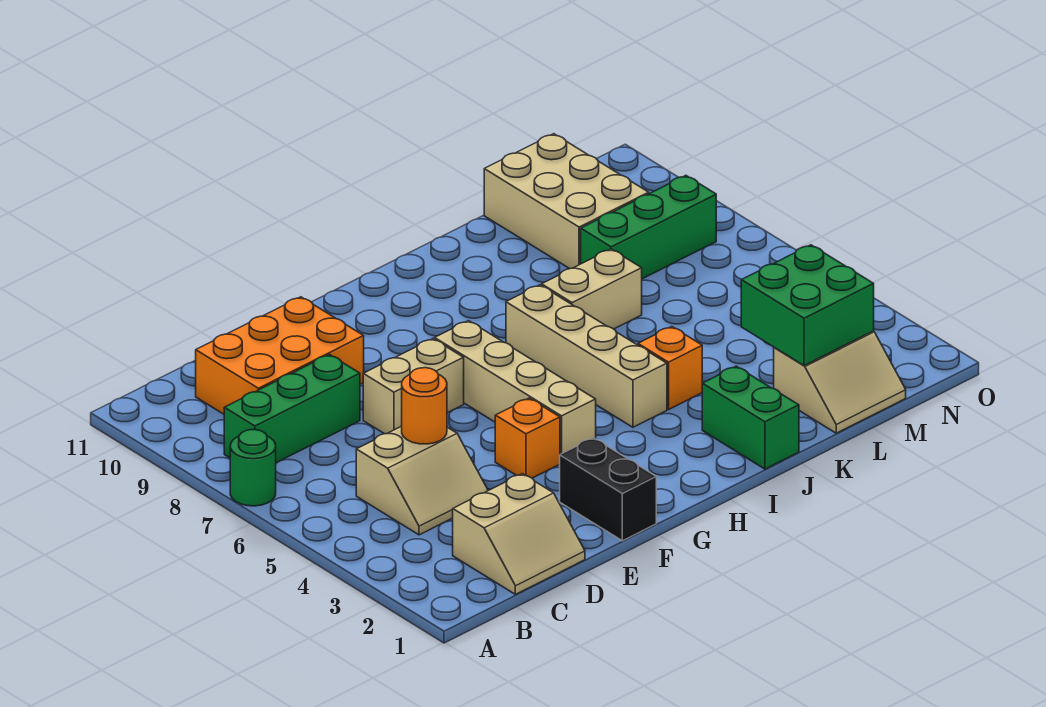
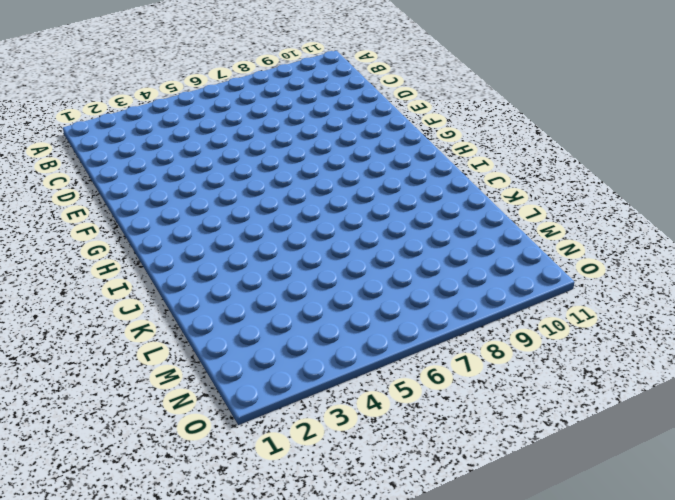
none -> green round brick A7 level 1
none -> green brick B8:D8 level 1
none -> tan slope C1:D2 level 1 top 2

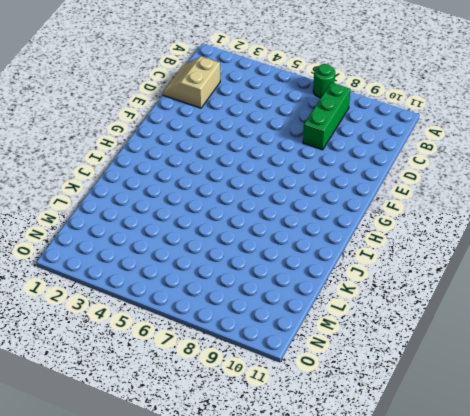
none -> tan slope C4:D5 level 1 top 5
none -> orange brick C9:E10 level 1
none -> tan brick E7:F7 level 1

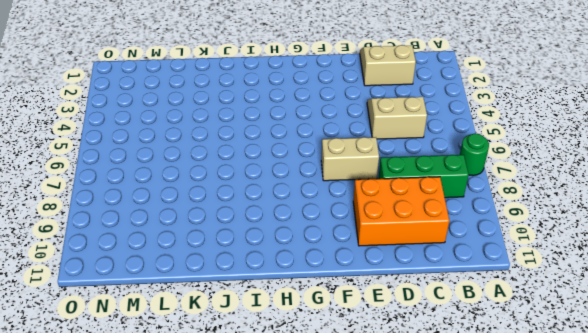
none -> black brick F1:F2 level 1
none -> orange brick F4 level 1
none -> tan brick G4:G7 level 1

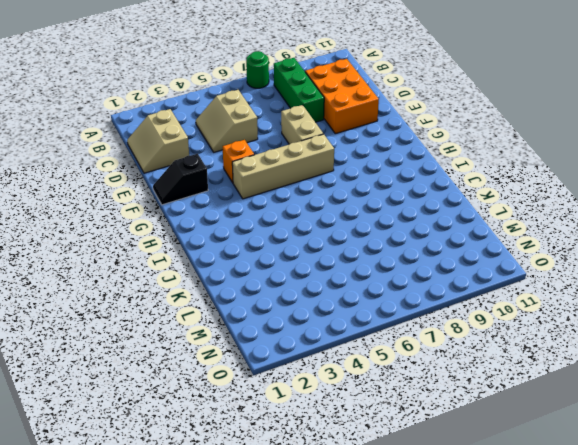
black slope F1:F2 level 1 top 2 -> black brick F1:F2 level 1
none -> tan brick I4:I7 level 1
none -> green brick J1:J2 level 1
none -> orange brick J4 level 1

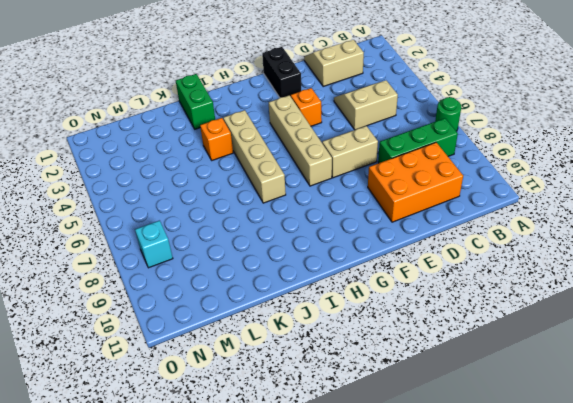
cyan brick N8 level 1 -> green brick L8:N8 level 1
none -> tan brick J7:K7 level 1
none -> tan slope L1:M2 level 1 top 2
none -> tan brick L9:M11 level 1

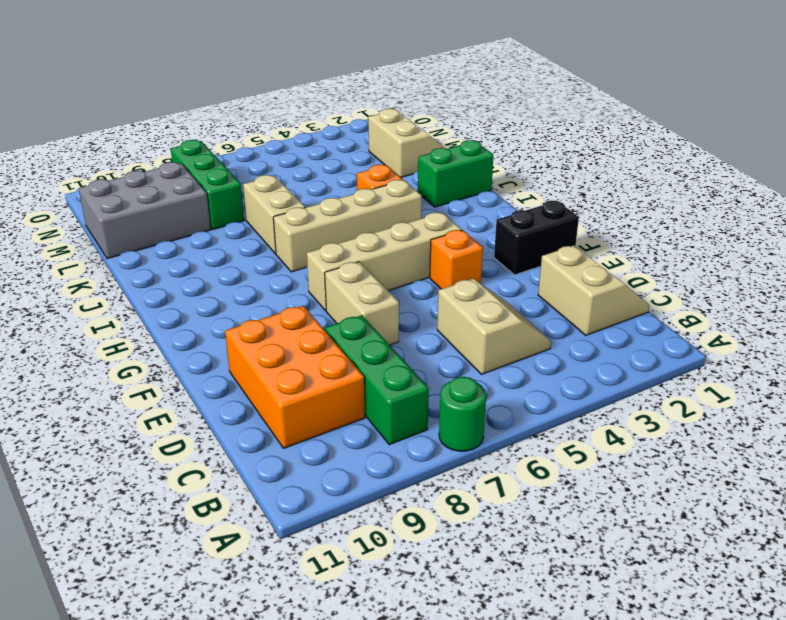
grey brick L9:M11 level 1 -> tan brick L9:M11 level 1
none -> orange round brick D5 level 2
none -> green brick L2:M3 level 2

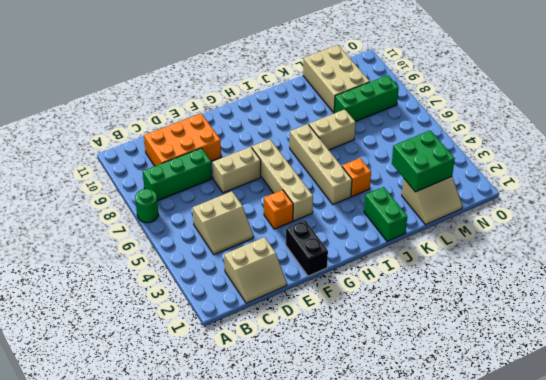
none -> orange round brick D5 level 2

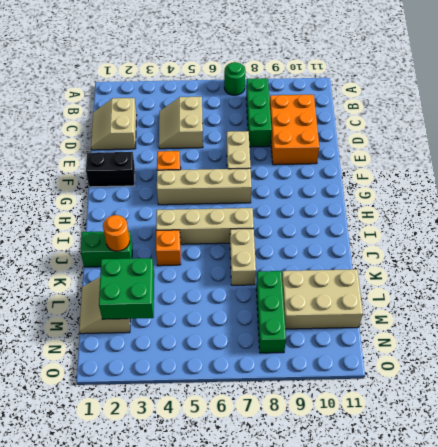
orange round brick J2 level 2 -> orange round brick D5 level 2

